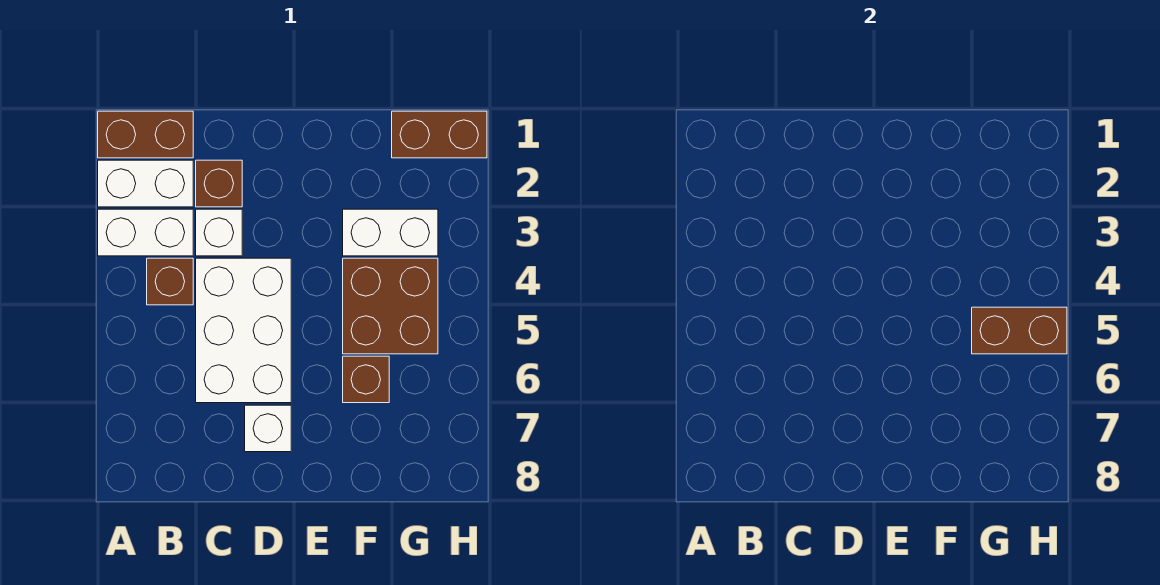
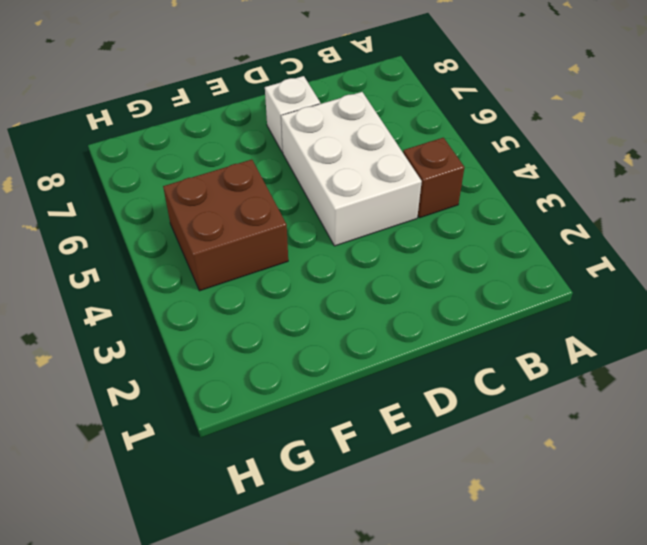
none -> brown brick A1:B1 level 1
none -> white brick A2:B2 level 1
none -> white brick A3:B3 level 1

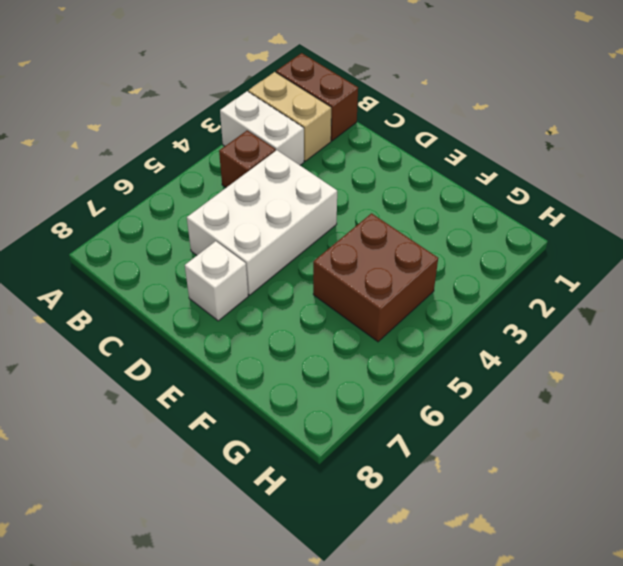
tan brick A2:B2 level 1 -> white brick A2:B2 level 1
none -> brown brick C2 level 1
none -> white brick C3 level 1
none -> white brick F3:G3 level 1

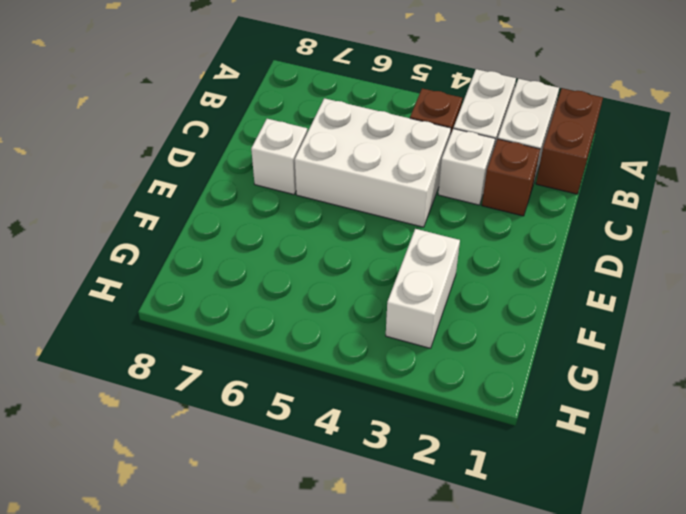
none -> brown brick F4:G5 level 1
none -> brown brick F6 level 1
none -> brown brick G1:H1 level 1

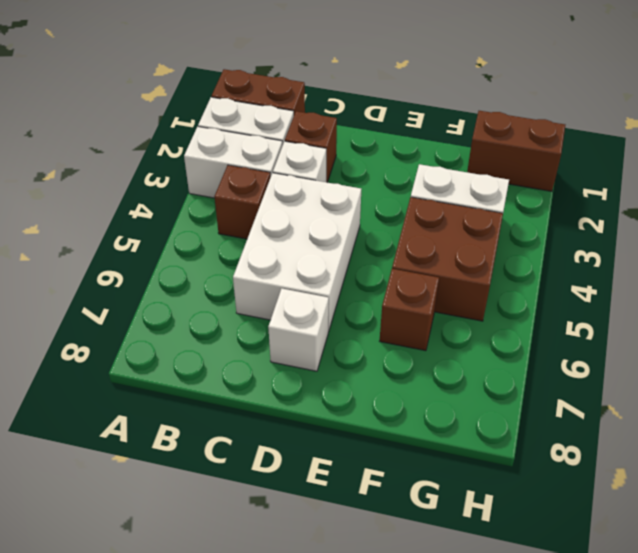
none -> brown brick G5:H5 level 2

